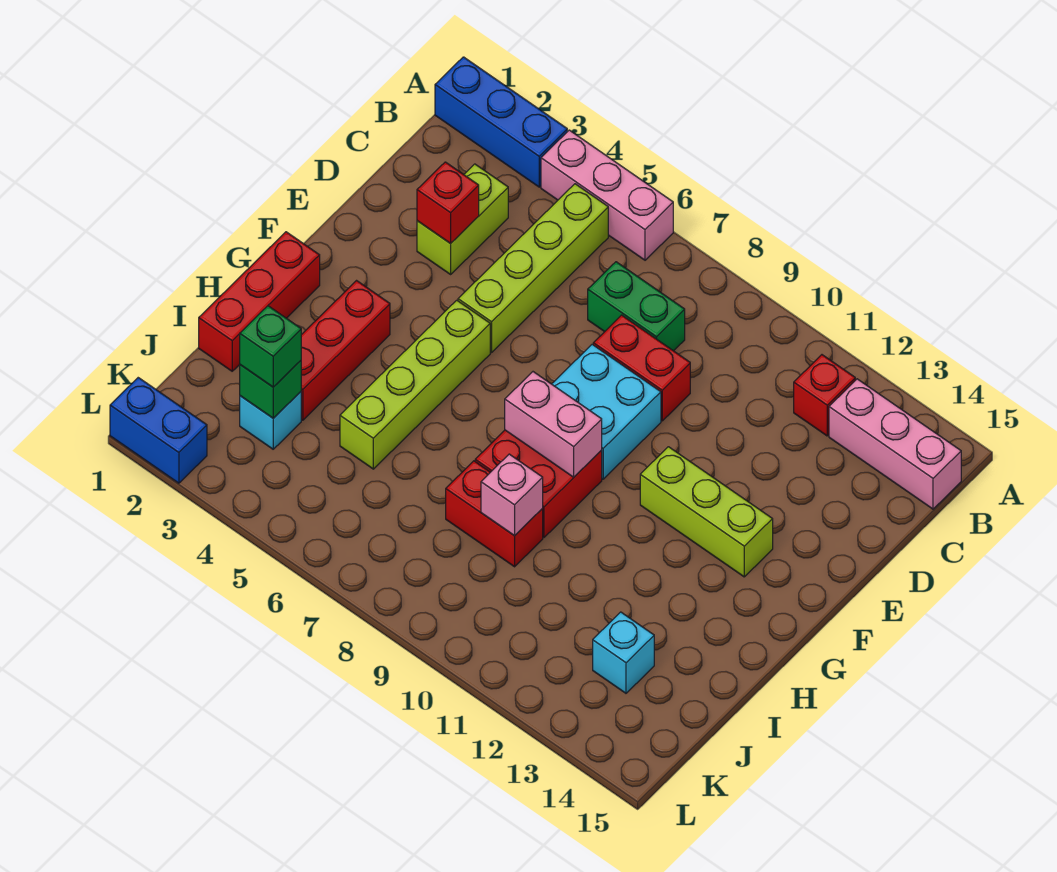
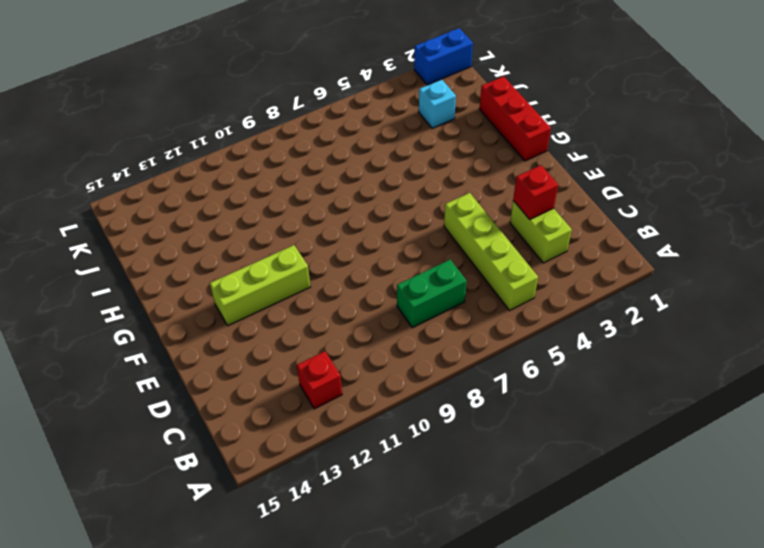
none -> blue brick A1:A3 level 1
none -> pink brick A4:A6 level 1
none -> pink brick B13:B15 level 1

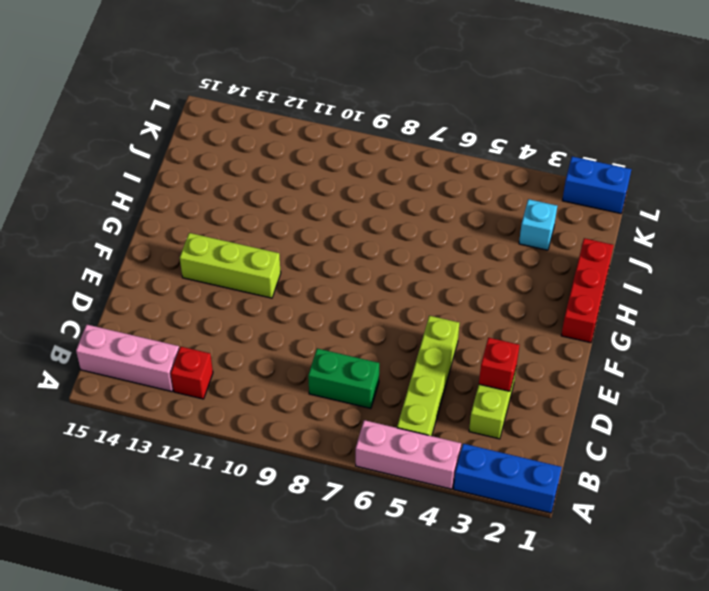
none -> red brick D8:D9 level 1
none -> cyan brick E8:F9 level 1
none -> lime brick F5:I5 level 1

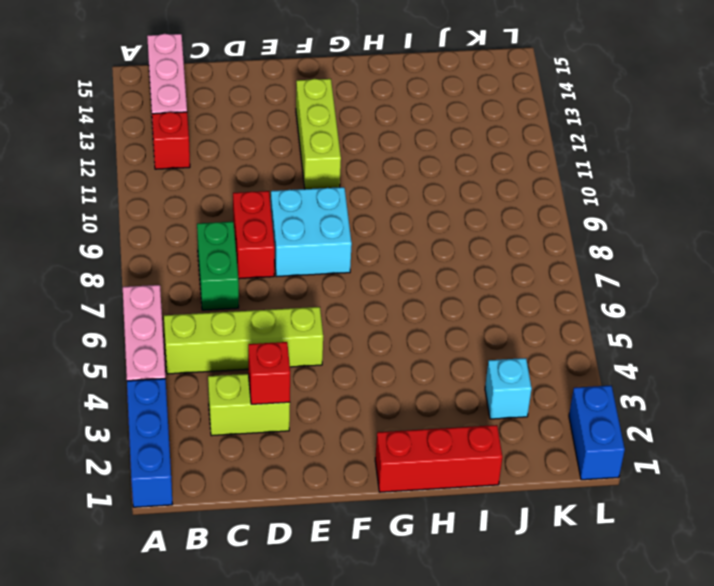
none -> lime brick F5:I5 level 1
none -> red brick G3:I3 level 1
none -> red brick G8:H9 level 1

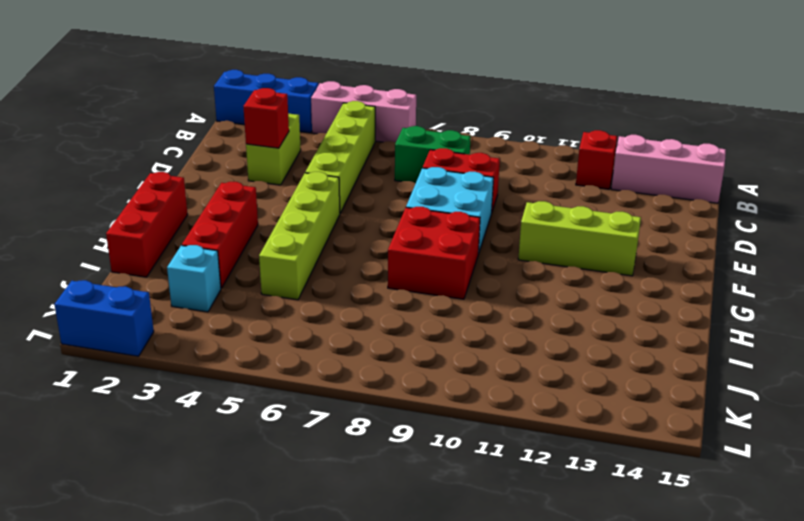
none -> red brick I8:I9 level 1
none -> cyan brick J13 level 1
none -> pink brick G8:G9 level 2

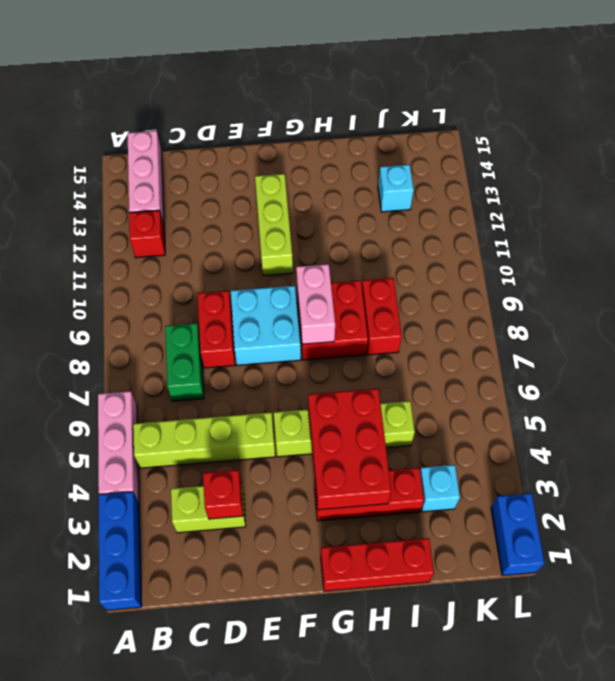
red brick G3:H5 level 2 -> none
none -> pink brick I9 level 2
none -> green brick J3 level 2
none -> green brick J3 level 3

